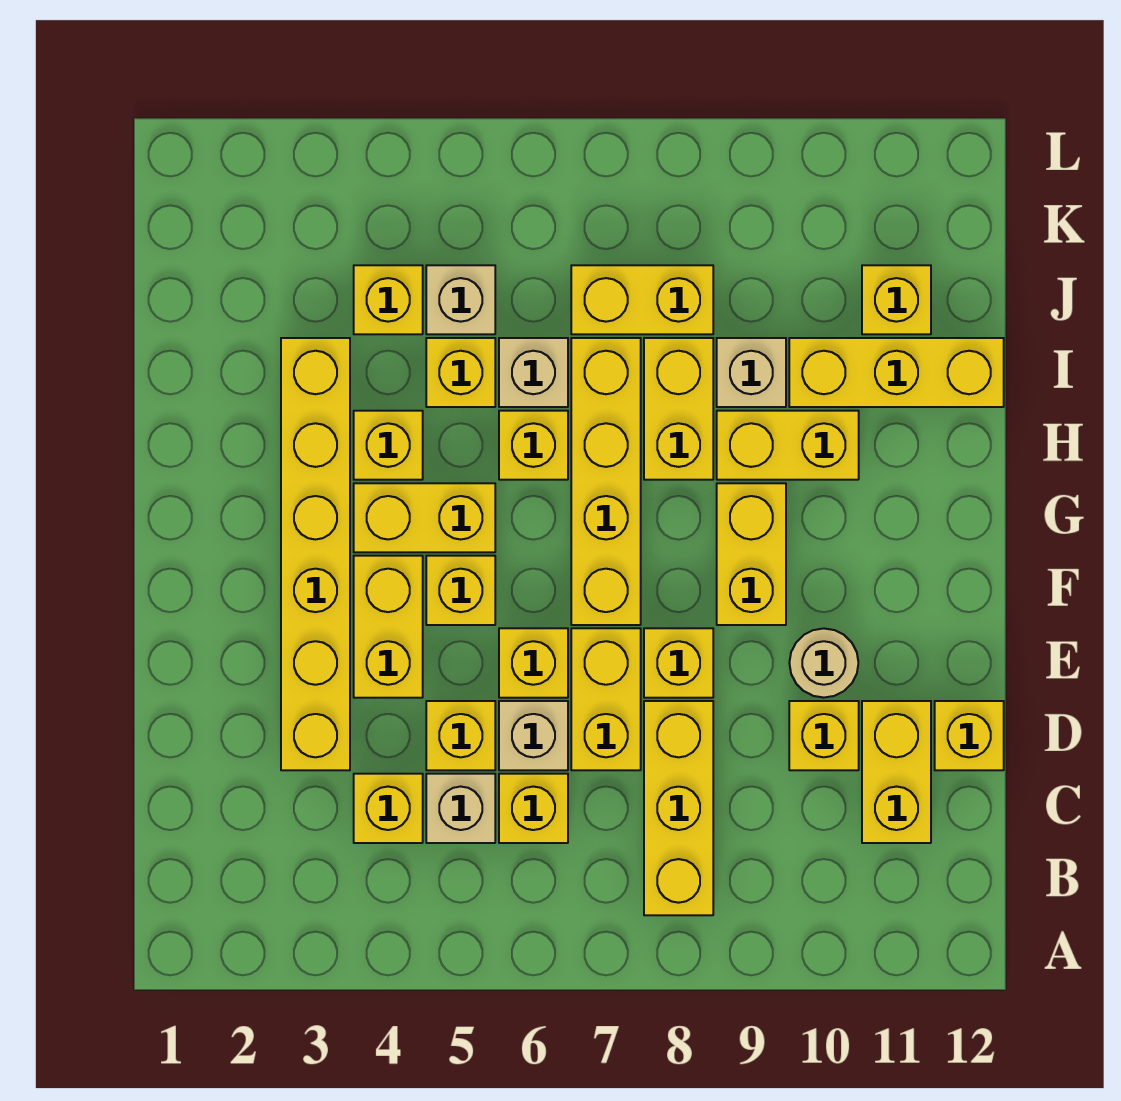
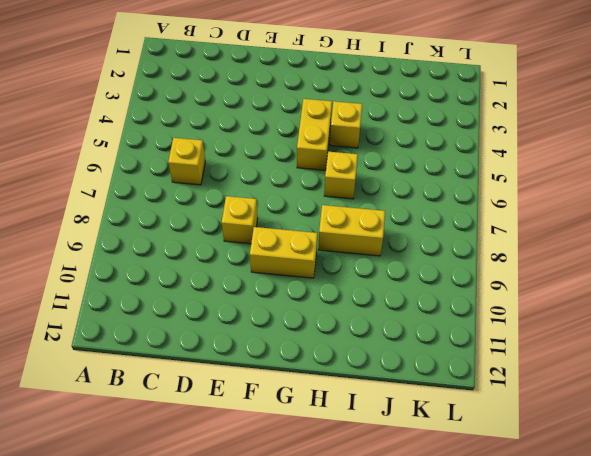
none -> yellow brick B8:D8 level 1
none -> yellow brick C4 level 1
none -> tan brick C5 level 1
none -> yellow brick C11:D11 level 1

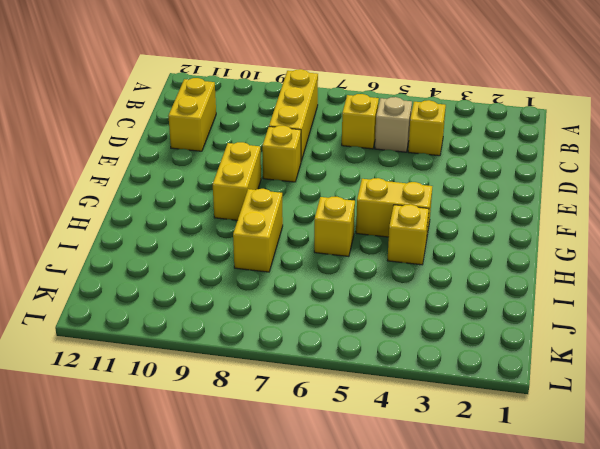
none -> yellow brick D3:I3 level 1
none -> yellow brick D5 level 1
none -> tan brick D6 level 1
none -> yellow brick D7:E7 level 1

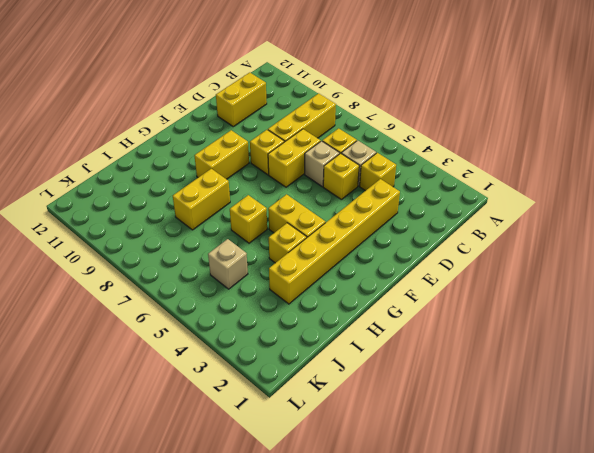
none -> yellow brick D10 level 1
none -> yellow brick D12 level 1
none -> yellow brick E4:F4 level 1
none -> yellow brick E6 level 1

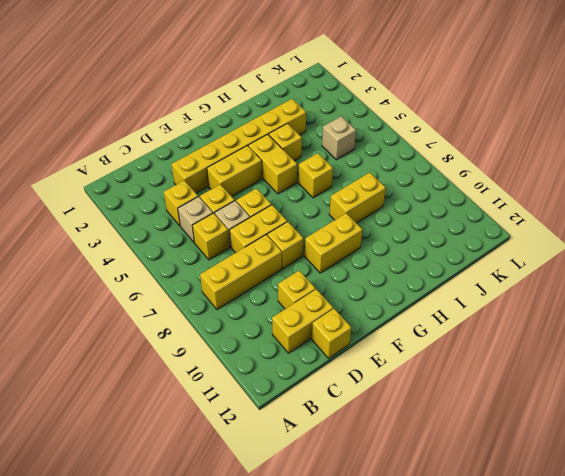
none -> tan round brick E10 level 1
none -> yellow brick F5 level 1
none -> yellow brick F7:I7 level 1
none -> yellow brick H9:H10 level 1

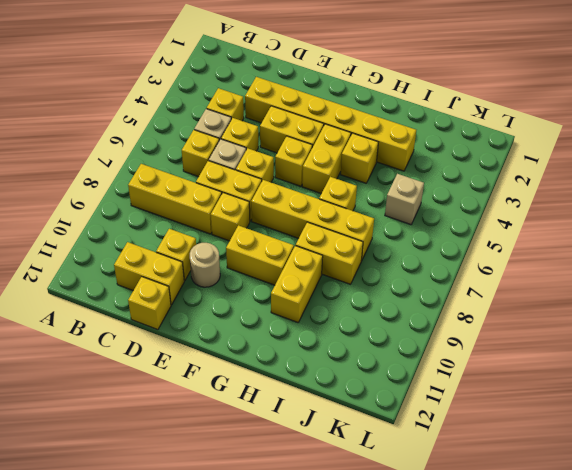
none -> yellow brick I5 level 1
none -> tan brick I6 level 1
none -> tan brick I9 level 1
none -> yellow brick I10:I12 level 1

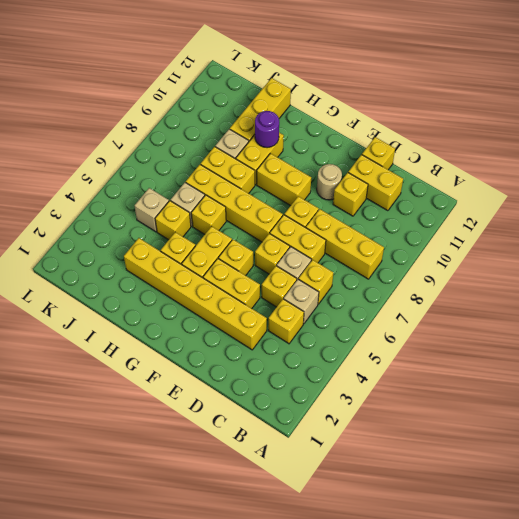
purple round brick H10 level 2 -> none
none -> yellow brick J4 level 1
none -> yellow brick J7:J8 level 1
none -> yellow brick J11 level 1

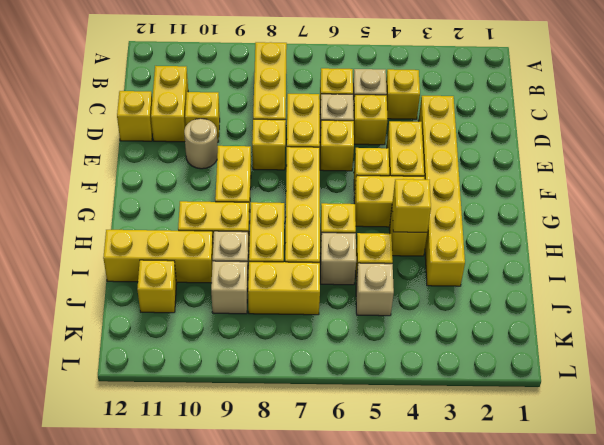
yellow brick H4 level 2 -> yellow brick J4 level 1
tan brick J9 level 1 -> none

